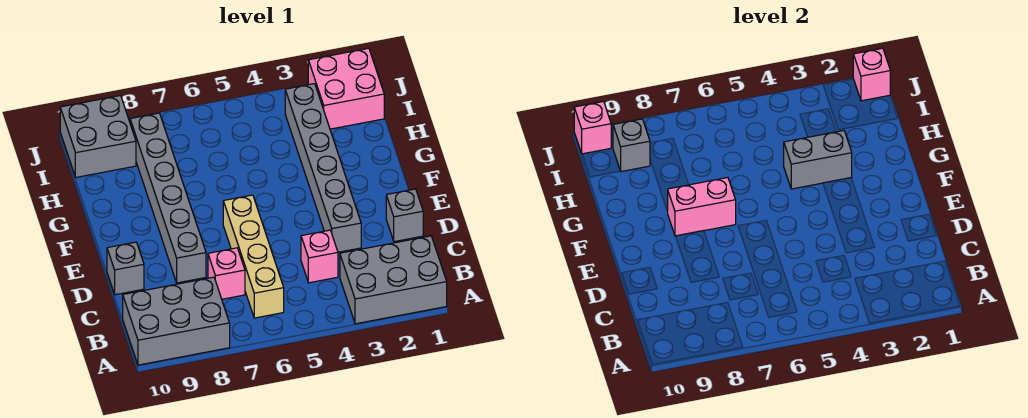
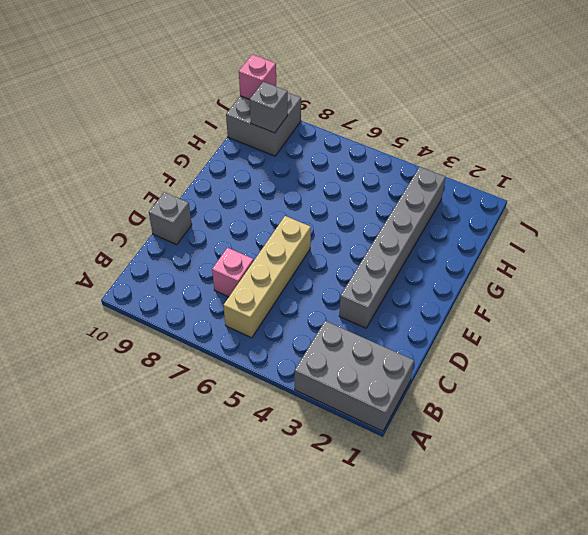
none -> grey brick A8:B10 level 1
none -> pink brick C4 level 1
none -> grey brick D1 level 1

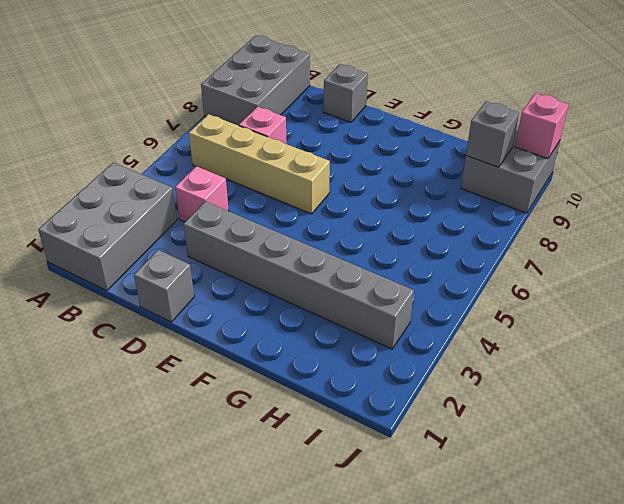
none -> grey brick D8:I8 level 1
none -> pink brick I1:J2 level 1
none -> pink brick F7:F8 level 2

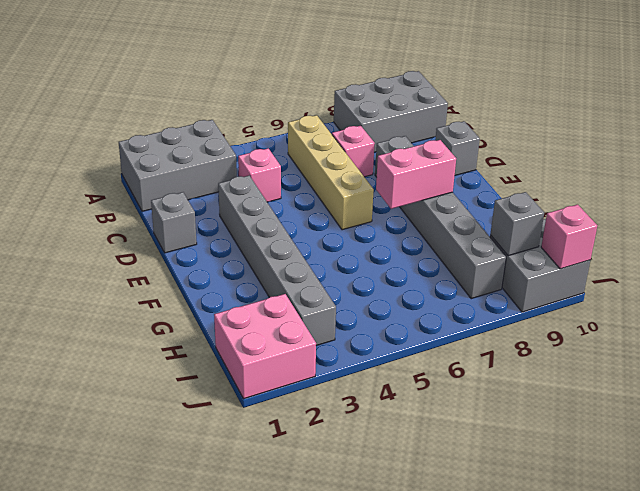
none -> grey brick G3:G4 level 2
none -> pink brick J1 level 2

